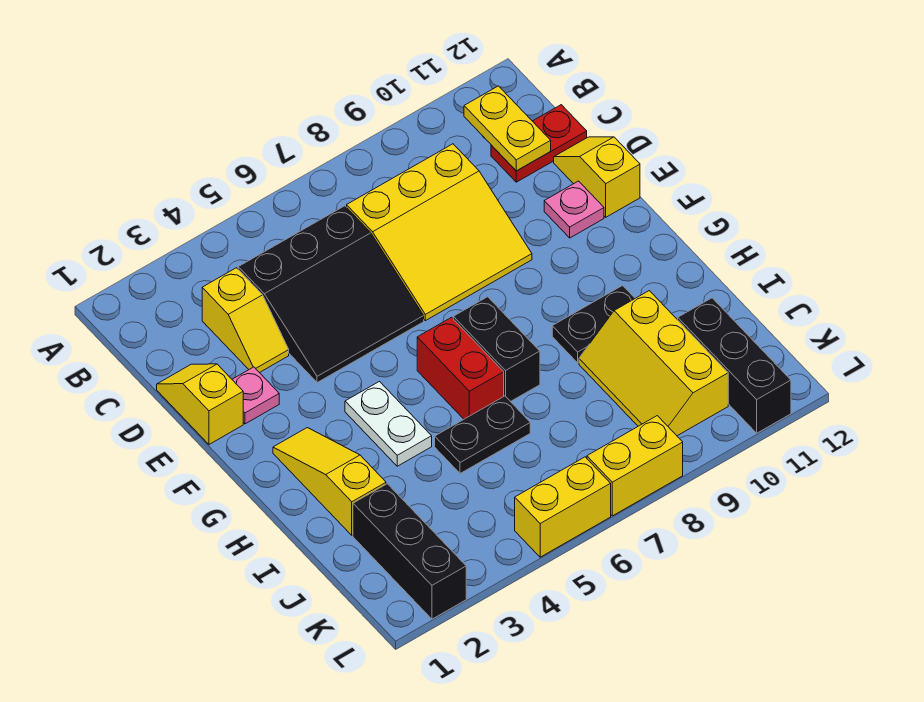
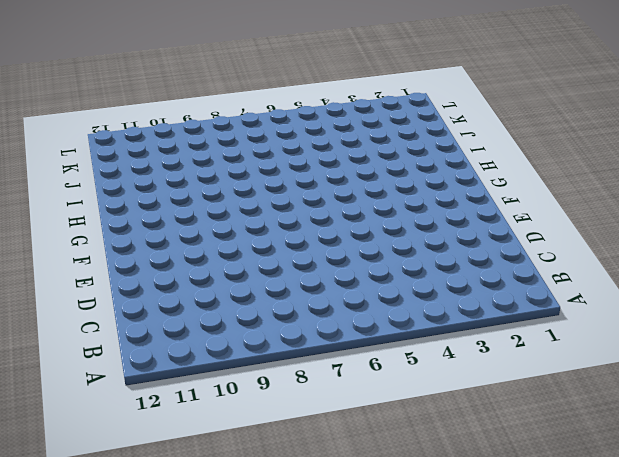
none -> yellow slope C3:D3 level 1 top C
none -> black slope C4:E6 level 1 top C
none -> yellow slope C7:E9 level 1 top C

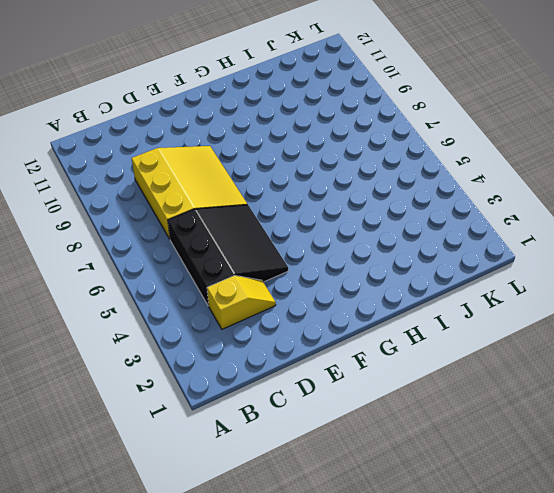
none -> red plate C11:C12 level 1
none -> yellow slope D1:E1 level 1 top E
none -> yellow slope D12:E12 level 1 top E

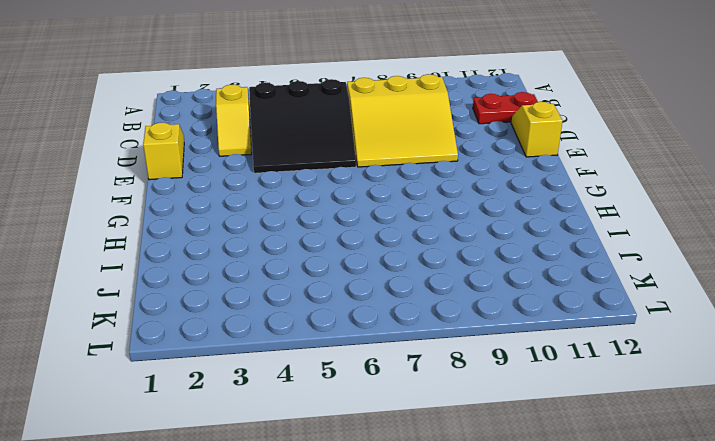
none -> pink plate E2 level 1
none -> pink plate E11 level 1
none -> yellow slope G2:I2 level 1 top I

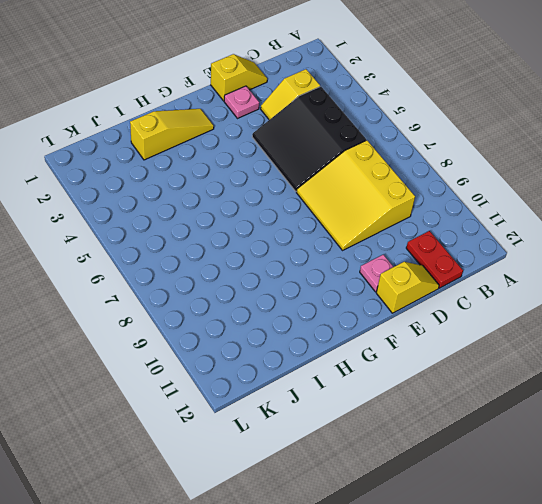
none -> white plate G4:H4 level 1
none -> red brick G6:H6 level 1
none -> black brick G7:H7 level 1

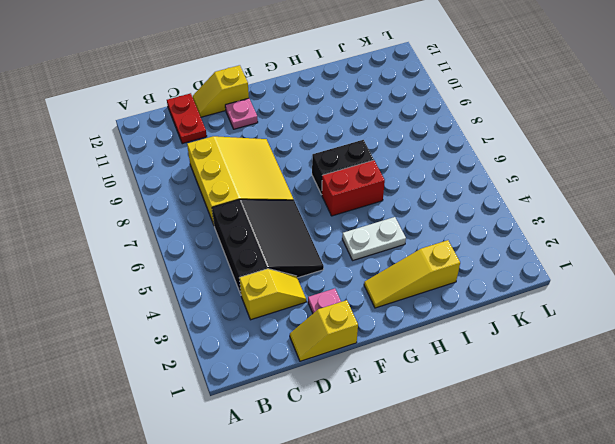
none -> black plate H9:H10 level 1
none -> black plate I5:I6 level 1
none -> yellow slope I9:K10 level 1 top 10

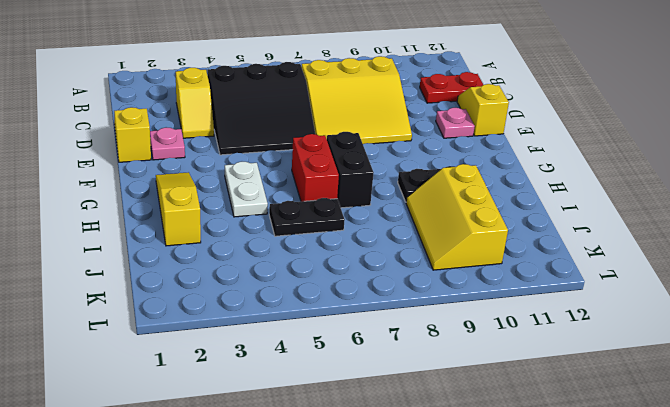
none -> black brick J2:L2 level 1
none -> black brick J11:L11 level 1
none -> yellow brick L5:L6 level 1

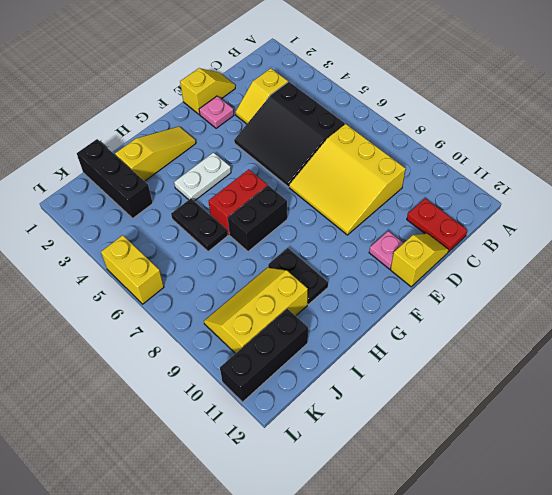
black brick J1:J3 level 1 -> black brick J2:L2 level 1
none -> yellow brick L7:L8 level 1
none -> yellow plate B11:C11 level 2

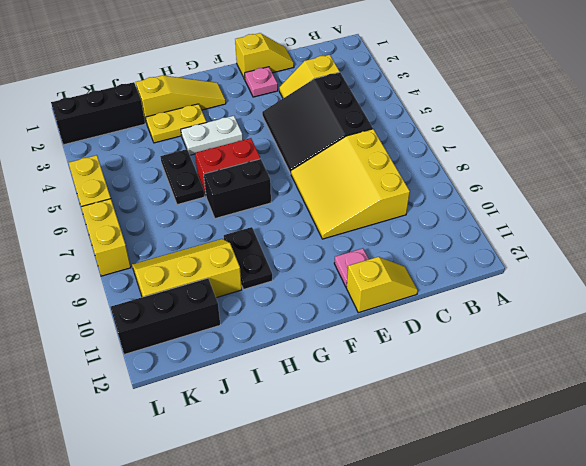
yellow plate H3:I3 level 1 -> yellow plate B11:C11 level 2
none -> red plate C11:C12 level 1

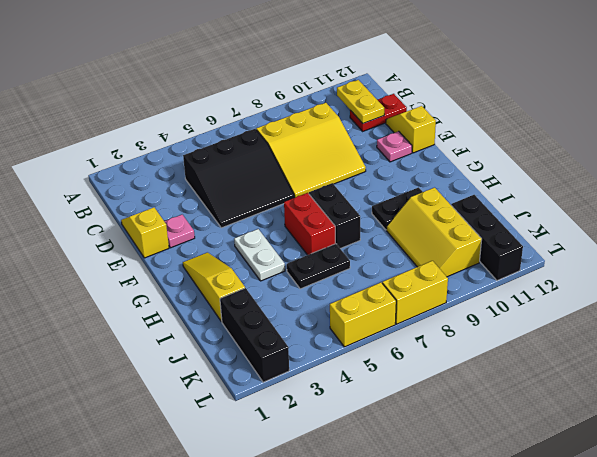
none -> yellow slope C3:D3 level 1 top C

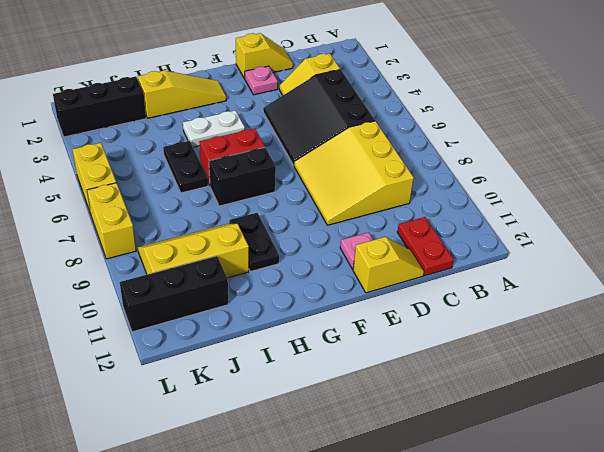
none -> yellow plate B11:C11 level 2

